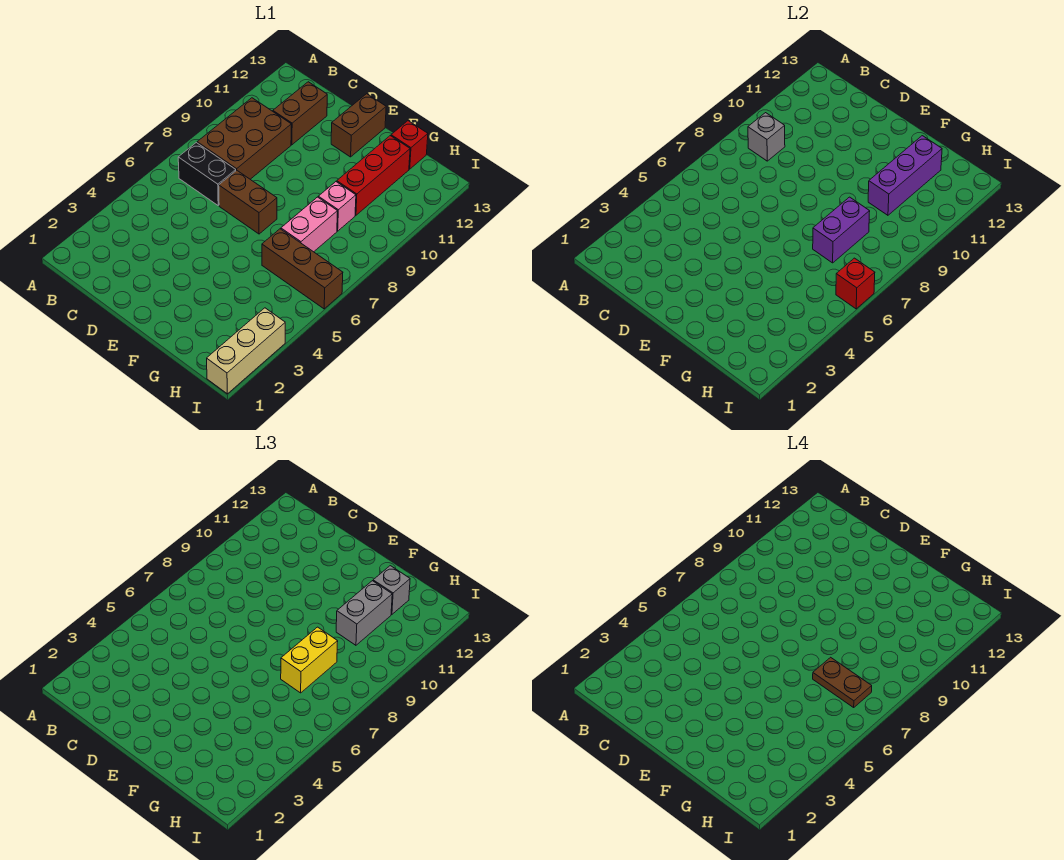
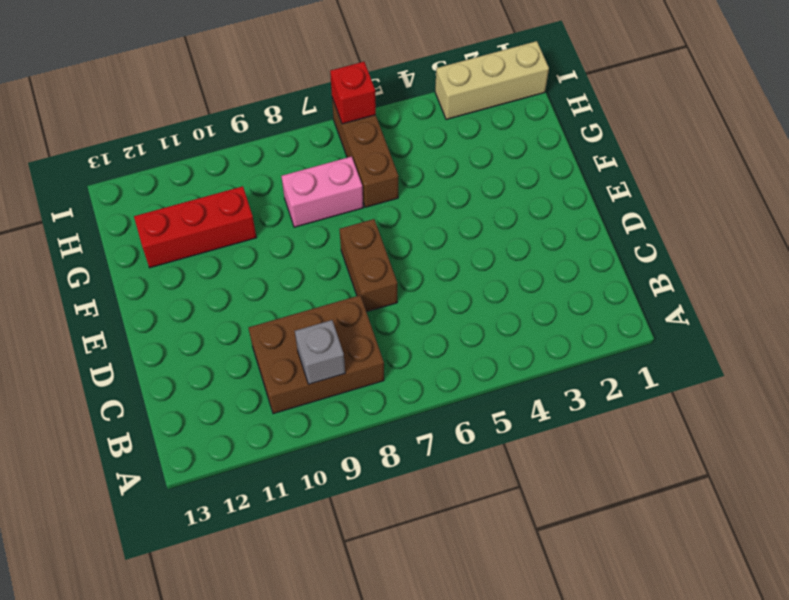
none -> black brick B7:C7 level 1
none -> brown brick C11:C12 level 1
none -> brown brick E12:E13 level 1

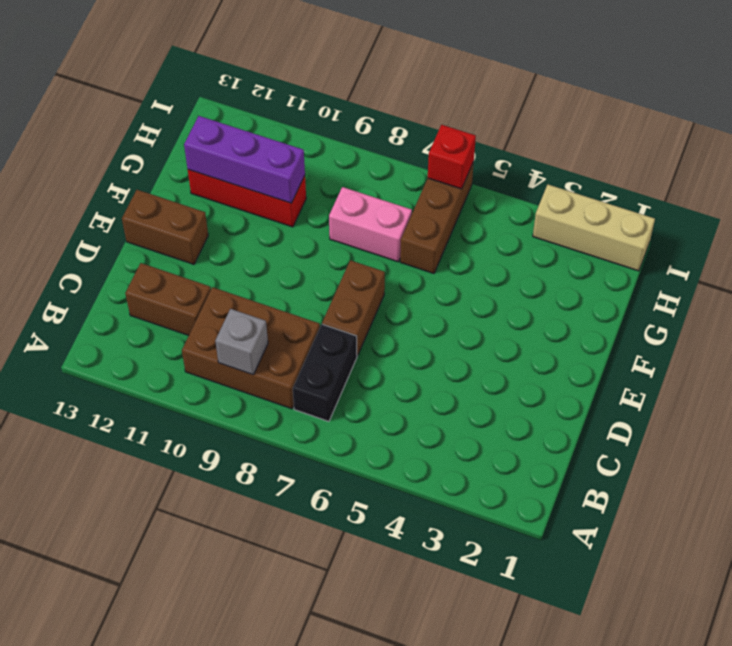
none -> pink brick G9 level 1
none -> red brick G13 level 1
none -> purple brick G7:G8 level 2

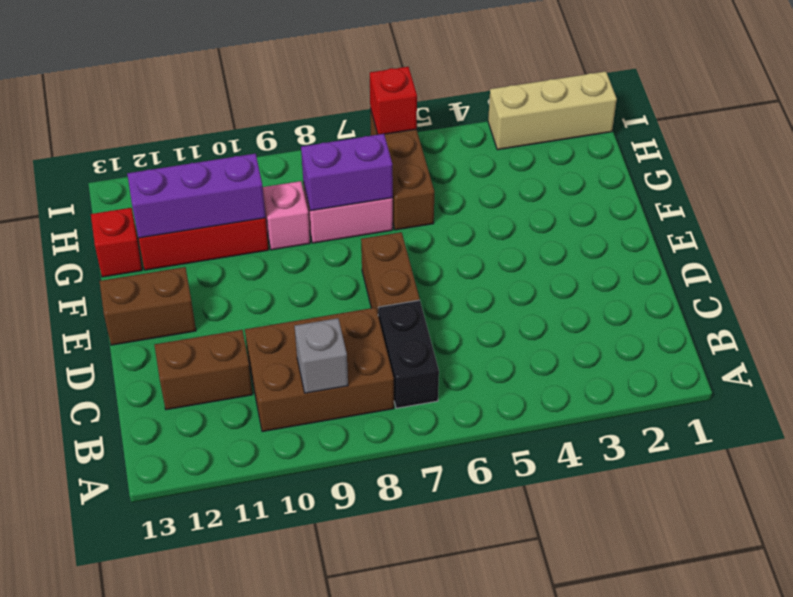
none -> yellow brick G7:G8 level 3
none -> grey brick G10:G11 level 3
none -> grey brick G12 level 3

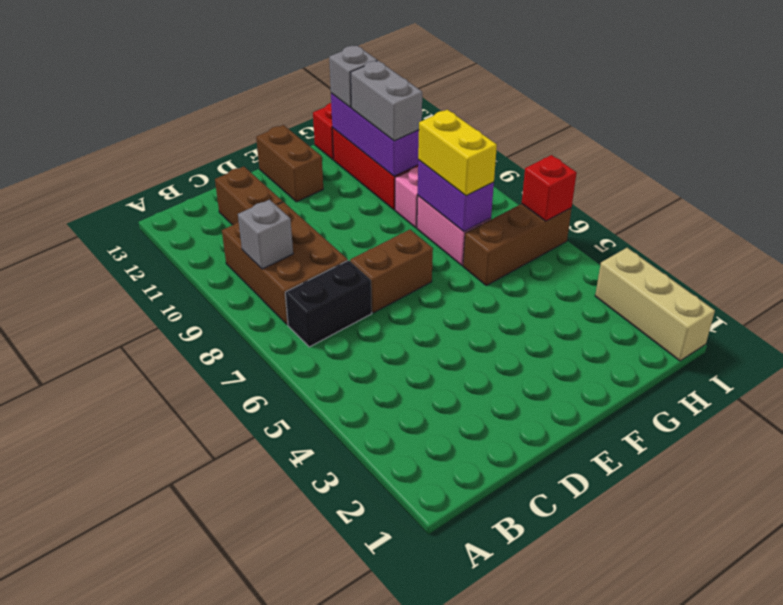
none -> brown plate G7:H7 level 4

